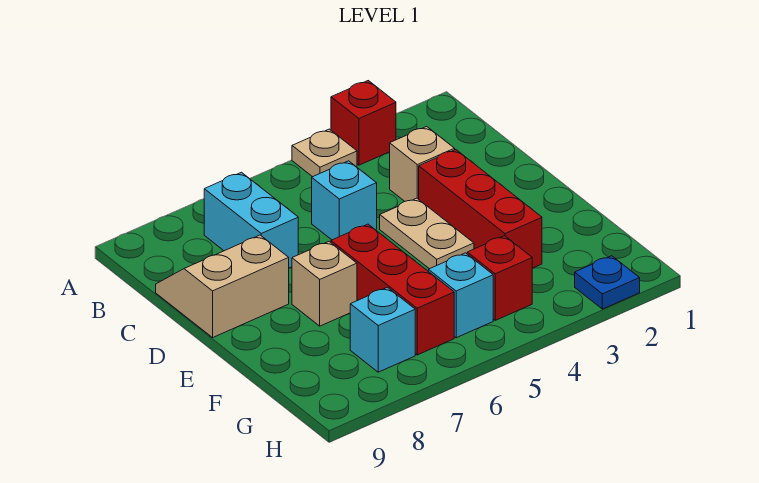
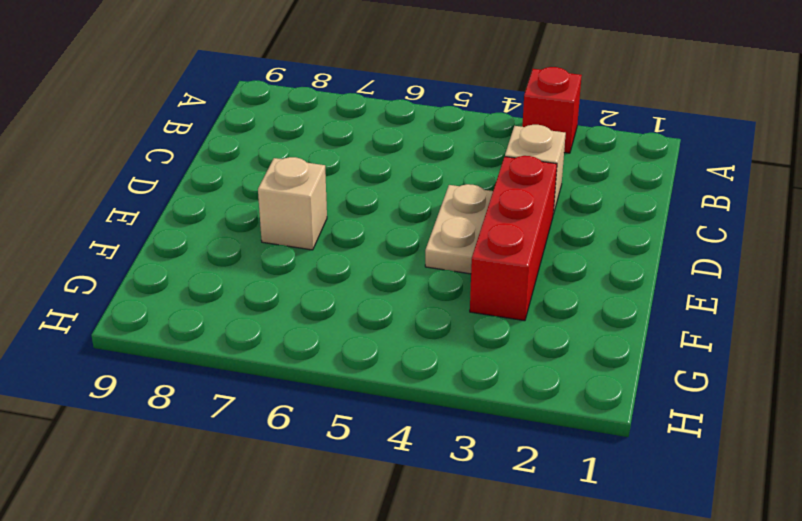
none -> tan plate A4 level 1
none -> cyan brick B7:C7 level 1
none -> cyan brick C5 level 1

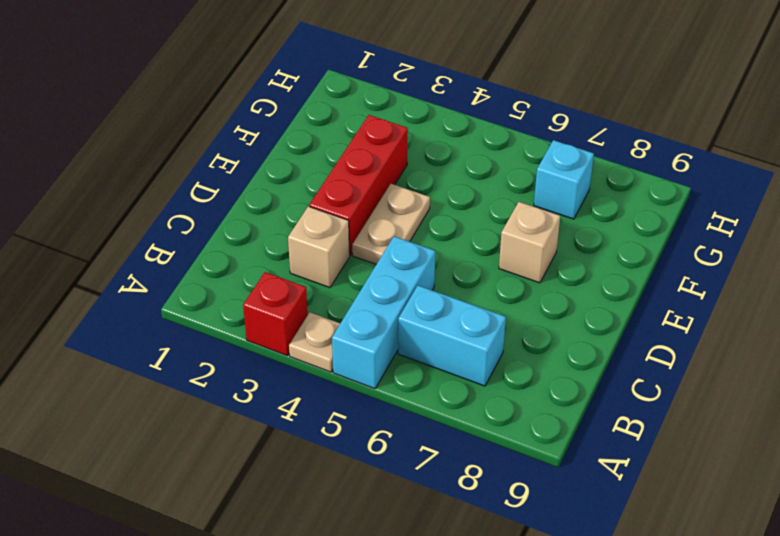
cyan brick A5:C5 level 1 -> cyan brick C5 level 1
cyan brick B6:B7 level 1 -> cyan brick B7:C7 level 1
none -> tan slope C8:D9 level 1 top D
none -> red brick E6:G6 level 1
none -> red brick G4 level 1

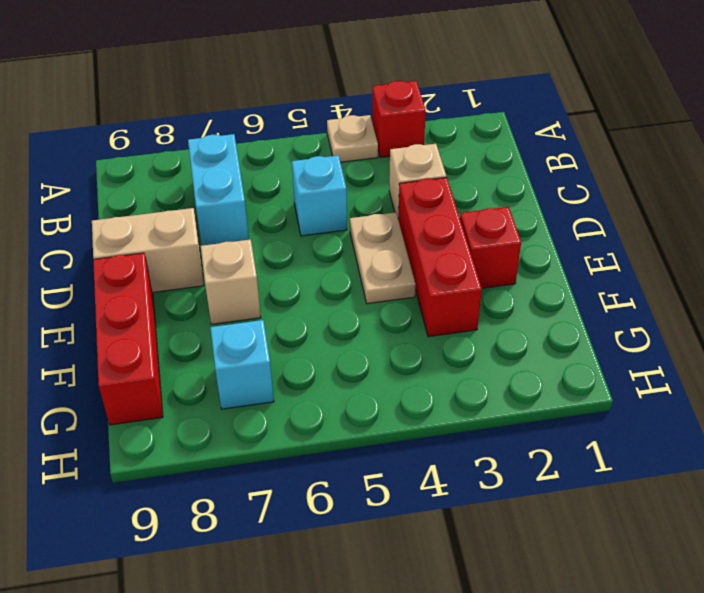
red brick E2 level 1 -> red brick G4 level 1
red brick E9:G9 level 1 -> red brick E6:G6 level 1
none -> cyan brick G5 level 1
none -> blue plate H2 level 1

